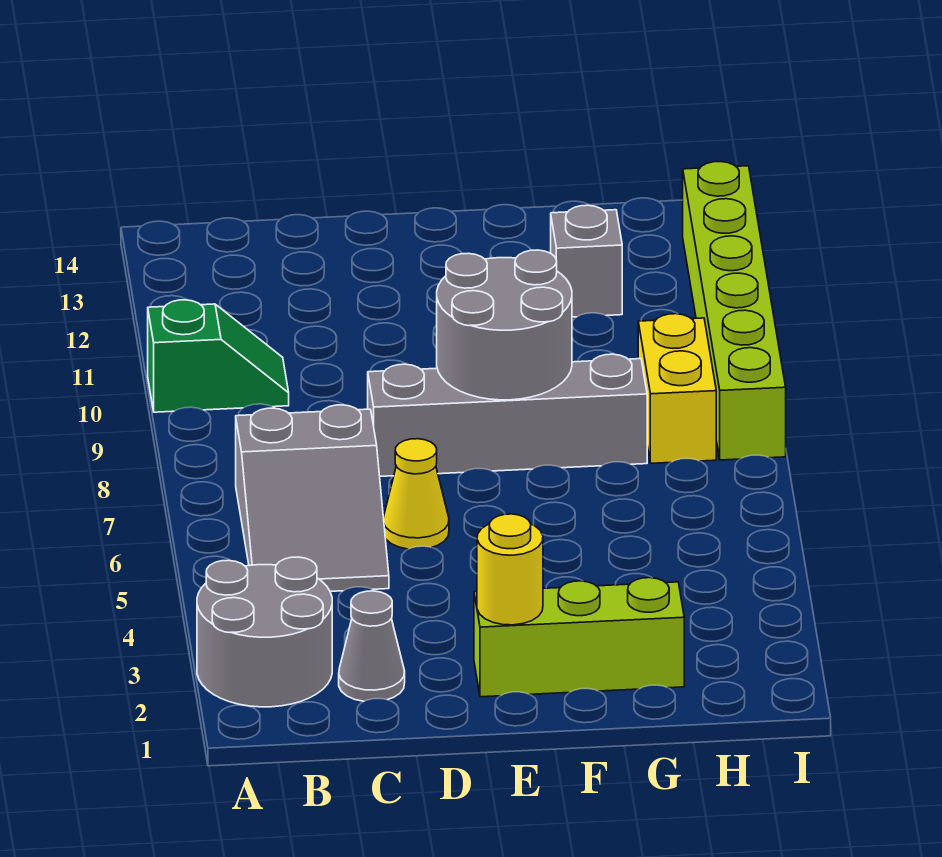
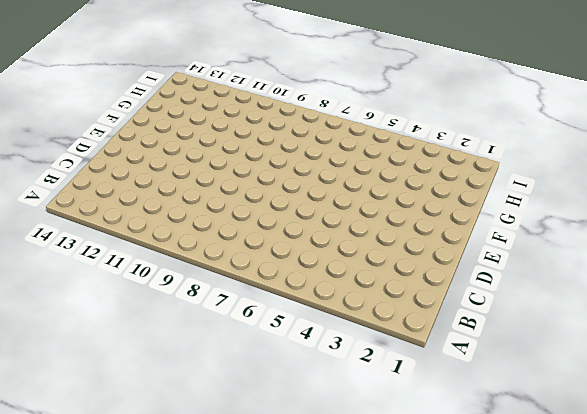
none -> grey round brick A2:B3 level 1
none -> green slope A10:B10 level 1 top A
none -> grey slope B5:C7 level 1 top 7

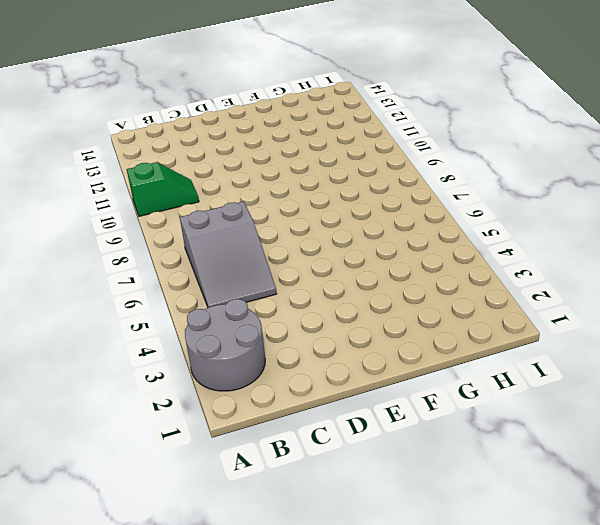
none -> grey cone C2 level 1
none -> yellow cone D6 level 1
none -> grey brick D8:G8 level 1

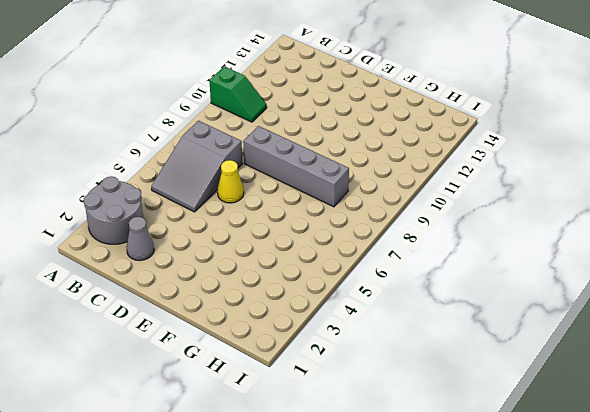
none -> lime brick E2:G2 level 1
none -> grey brick G12 level 1
none -> yellow brick H8:H9 level 1

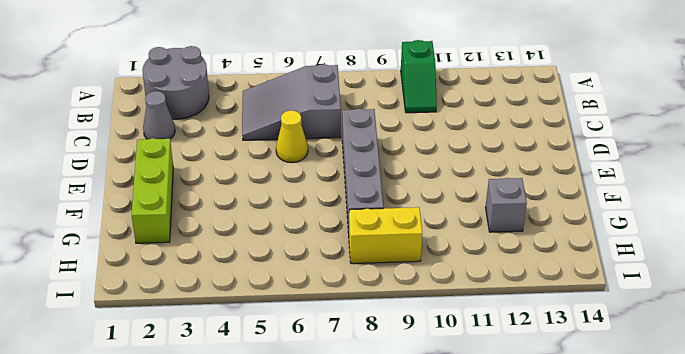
none -> lime brick I8:I13 level 1
none -> yellow round brick E2 level 2
none -> grey round brick E8:F9 level 2

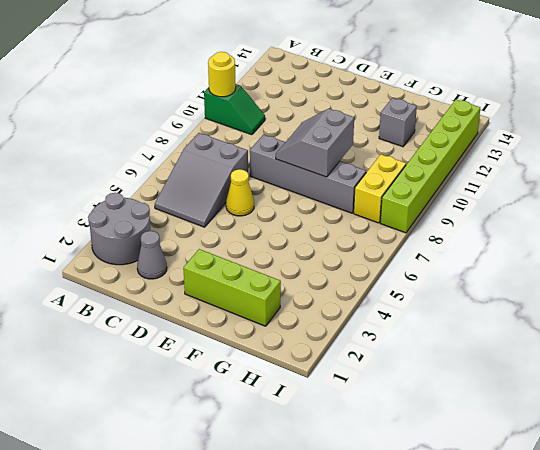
yellow round brick A10 level 2 -> yellow round brick E2 level 2
grey slope E8:F9 level 2 top F -> grey round brick E8:F9 level 2

